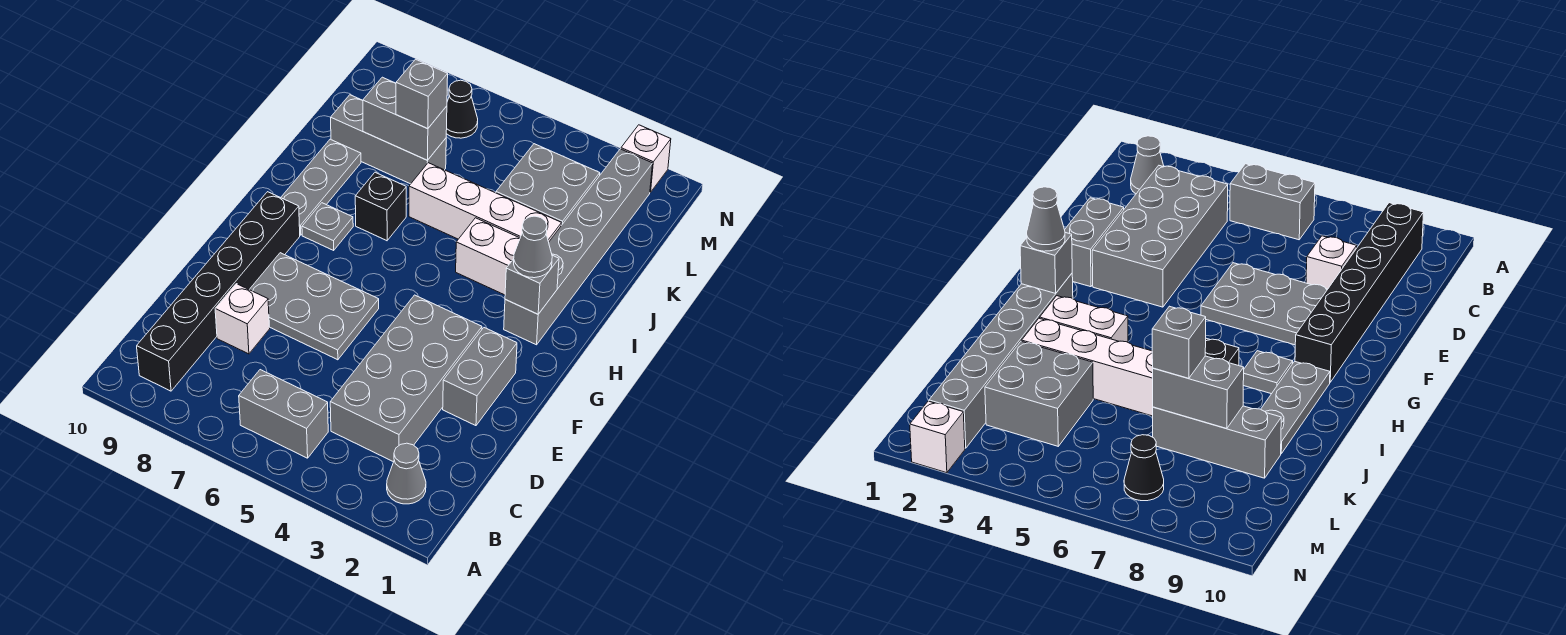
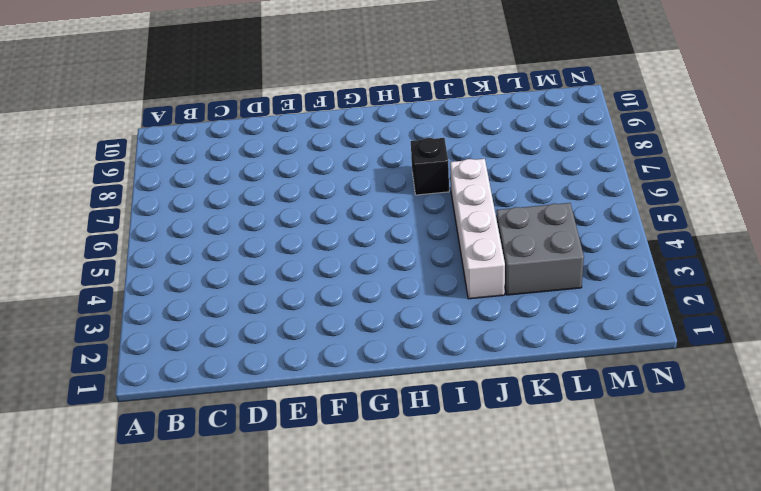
none -> grey cone B2 level 1
none -> grey brick B5:B6 level 1
none -> black brick B9:G9 level 1

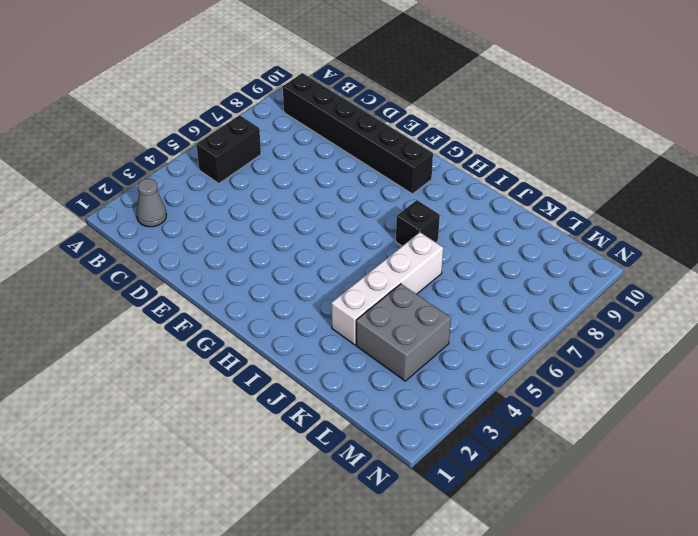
black brick B5:B6 level 1 -> grey brick B5:B6 level 1
none -> grey brick C3:F4 level 1
none -> white brick D8 level 1
none -> grey brick E2:F2 level 1

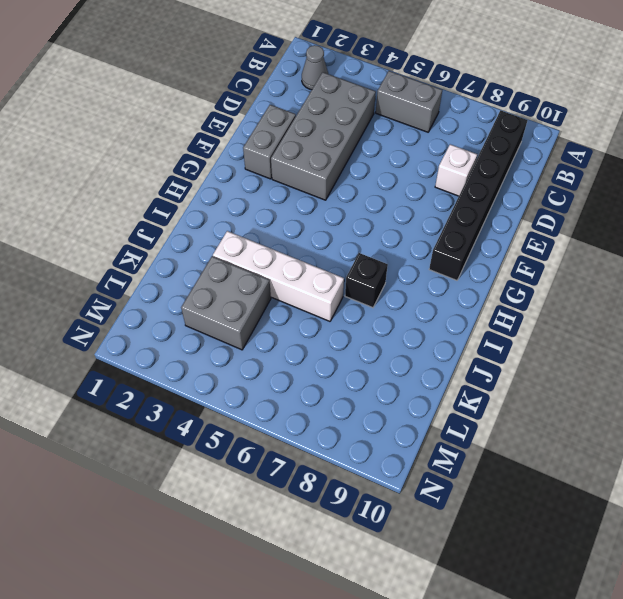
none -> grey plate E6:F8 level 1
none -> grey brick H2:M2 level 1
none -> grey plate H8 level 1

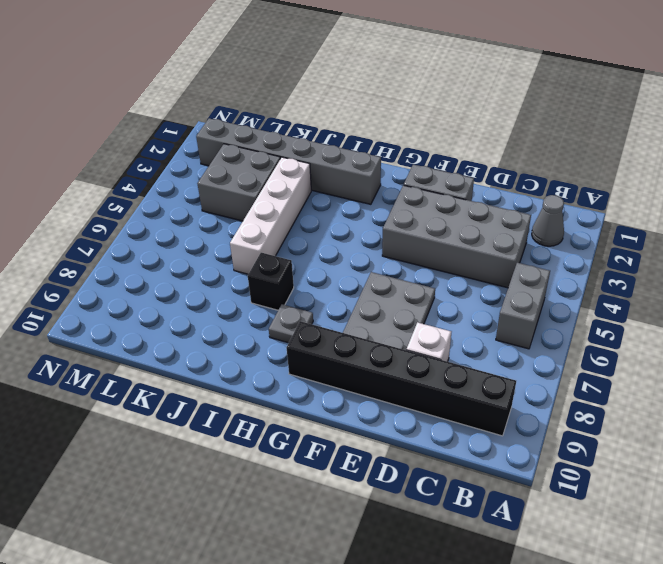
none -> grey plate H9:J9 level 1
none -> white brick I3:I4 level 1
none -> grey brick K7:K9 level 1

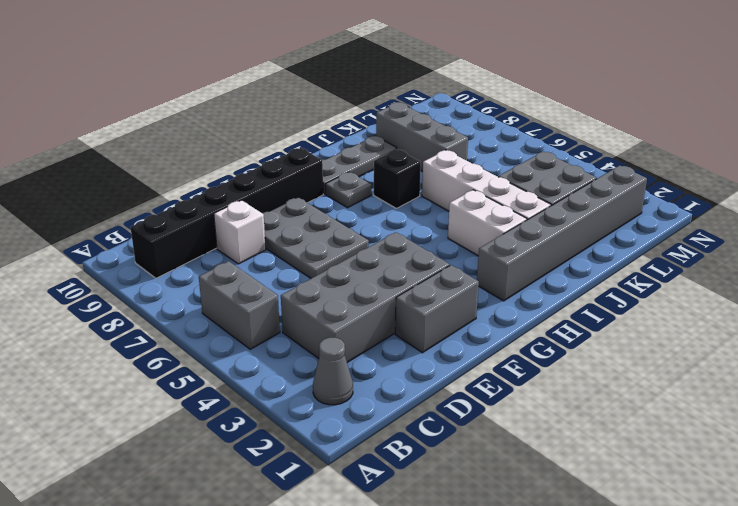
none -> black cone M7 level 1
none -> white brick N2 level 1
none -> grey brick H2 level 2

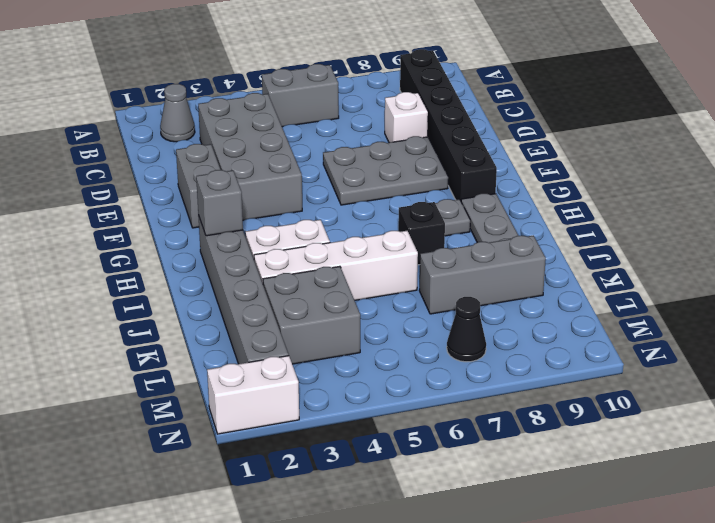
white brick N1:N2 level 1 -> white brick N2 level 1
none -> grey brick K7:K8 level 2
none -> grey cone H2 level 3
none -> grey brick K7 level 3

